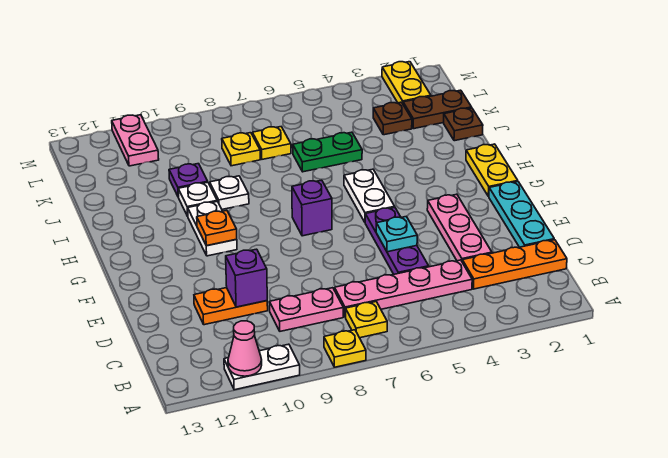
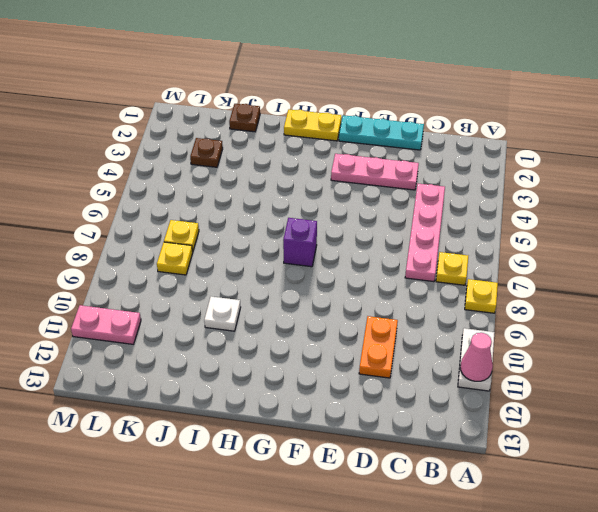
none -> orange plate C1:C3 level 1
none -> pink plate C8:C9 level 1
none -> purple plate D5:F5 level 1

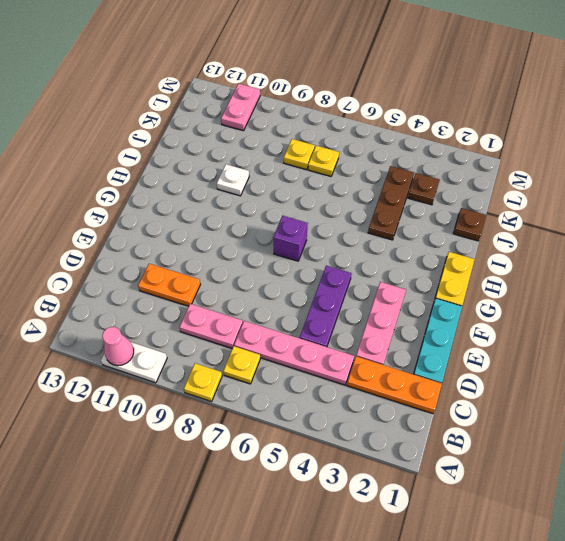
brown plate I4:K4 level 1 -> none
none -> white plate G5:H5 level 1
none -> white plate G10:H10 level 1
none -> white plate I9 level 1

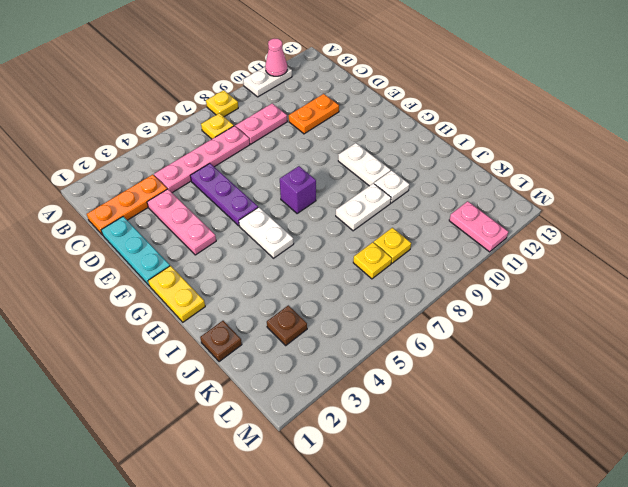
white plate I8:I9 level 1 -> white plate I9 level 1
none -> green plate J5:J6 level 1
none -> purple plate J10 level 1
none -> brown plate K1:K2 level 1

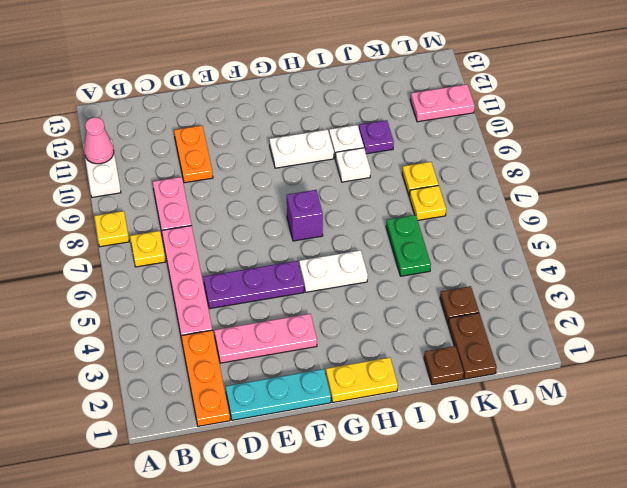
none -> yellow plate L2:M2 level 1
none -> purple brick D10 level 2
none -> cyan plate E5 level 2

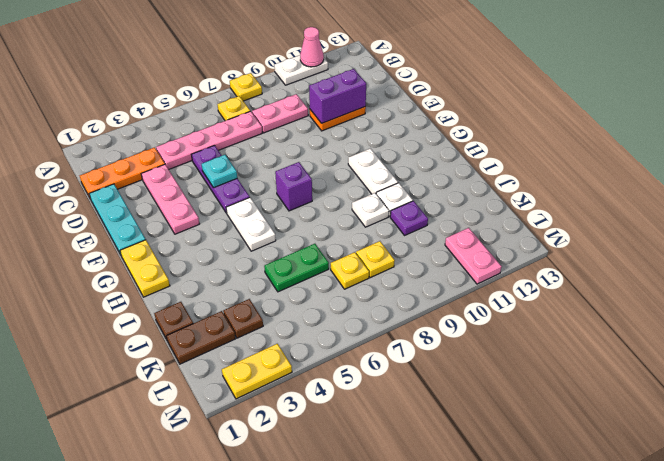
purple brick D10:D11 level 2 -> purple brick D10 level 2
yellow plate M2:M3 level 1 -> yellow plate L2:M2 level 1
none -> orange plate G10 level 2

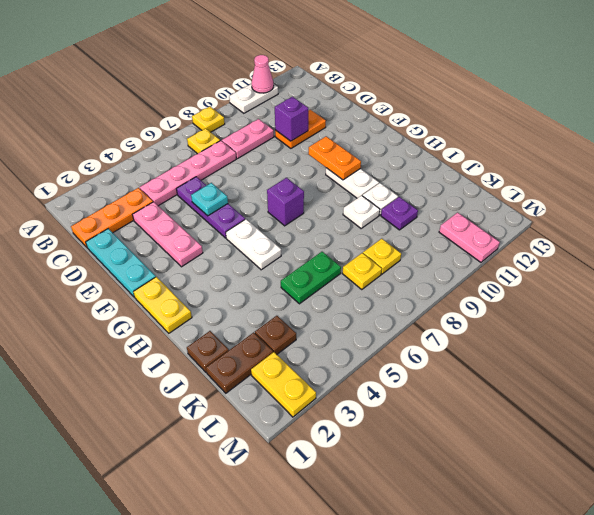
orange plate F10:G10 level 2 -> orange plate G10 level 2

